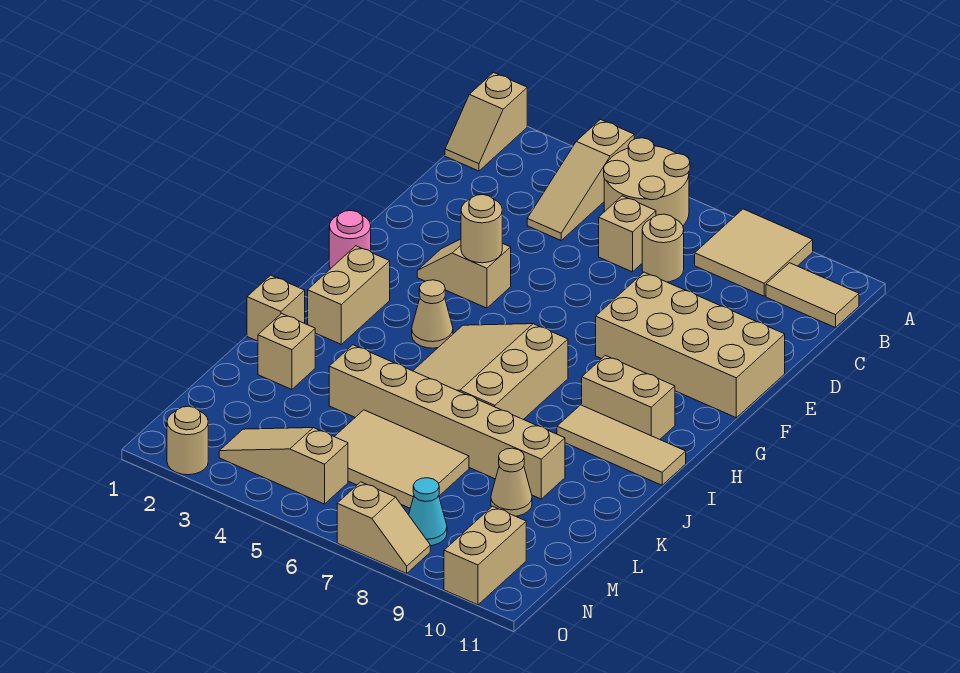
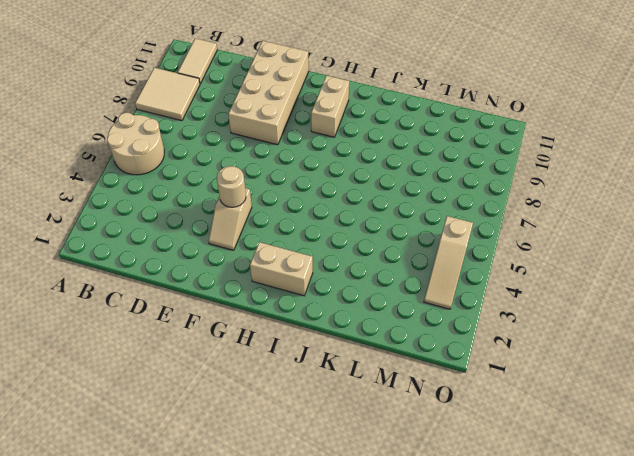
none -> tan slope A1:B1 level 1 top A
none -> tan slope A4:C4 level 1 top A
none -> tan brick C6 level 1

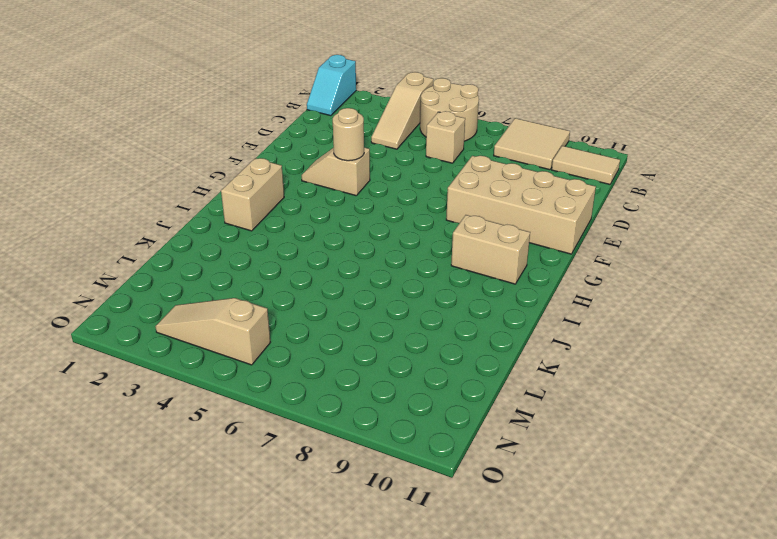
cyan slope A1:B1 level 1 top A -> tan slope A1:B1 level 1 top A
none -> tan round brick C7 level 1
none -> pink round brick G1 level 1
none -> tan cone H4 level 1

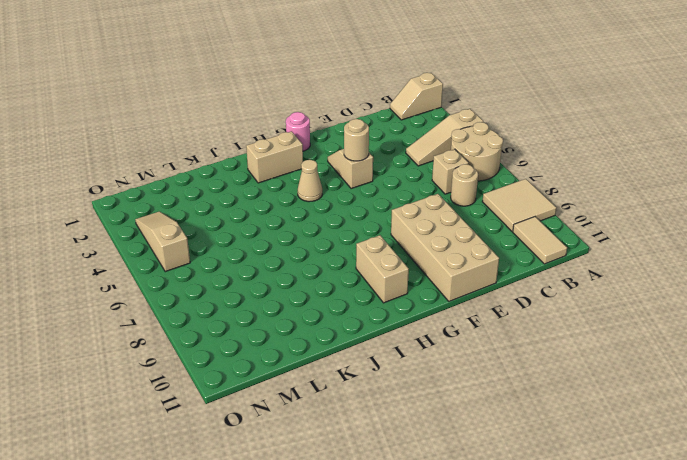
none -> tan slope H5:J7 level 1 top 7
none -> tan tile I9:I11 level 1
none -> tan brick J1 level 1

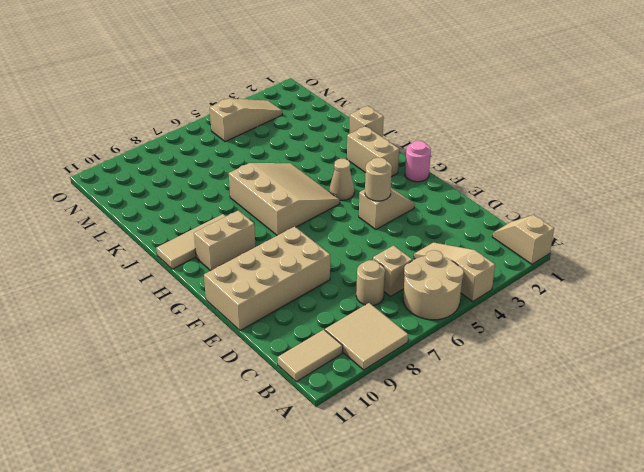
none -> tan brick K2 level 1
none -> tan brick K4:K9 level 1
none -> tan tile L5:M7 level 1

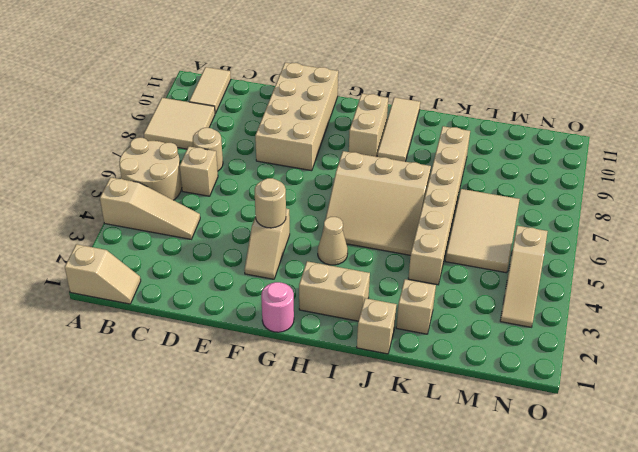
none -> tan cone L9 level 1
none -> cyan cone N8 level 1
none -> tan brick N10:O10 level 1

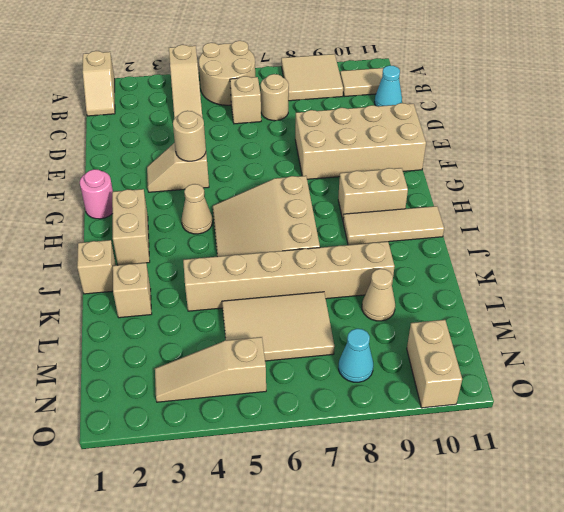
cyan cone C11 level 1 -> none
none -> tan round brick O2 level 1
none -> tan slope O7:O8 level 1 top 7

